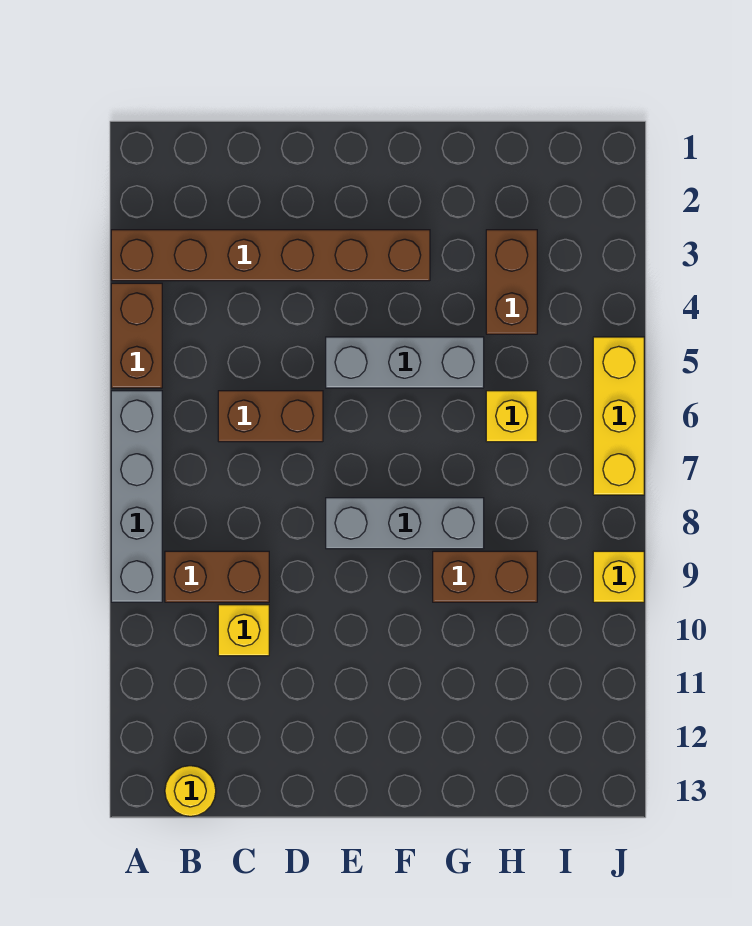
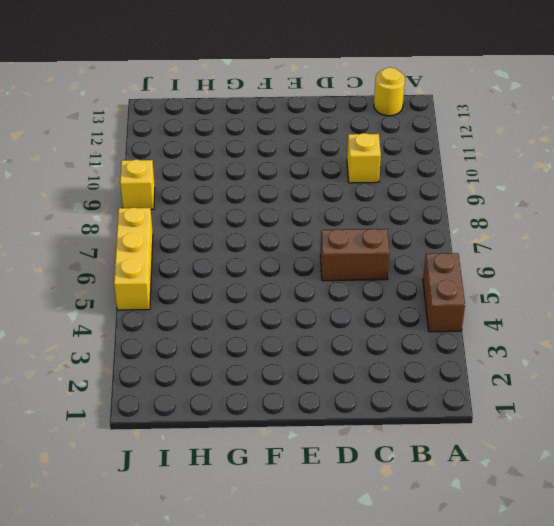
none -> brown brick A3:F3 level 1
none -> grey brick A6:A9 level 1
none -> brown brick B9:C9 level 1

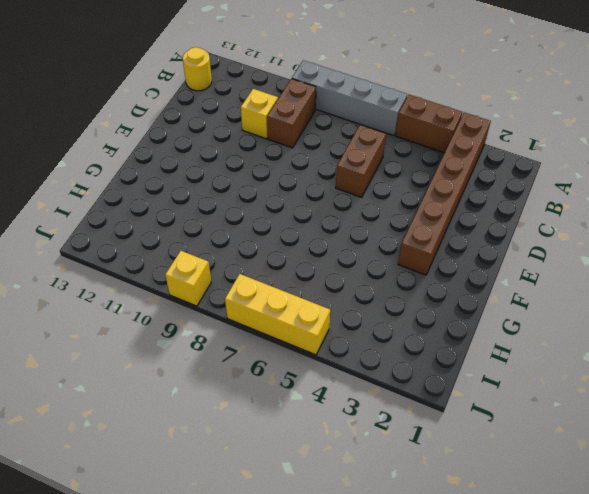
none -> grey brick E5:G5 level 1
none -> grey brick E8:G8 level 1
none -> brown brick G9:H9 level 1

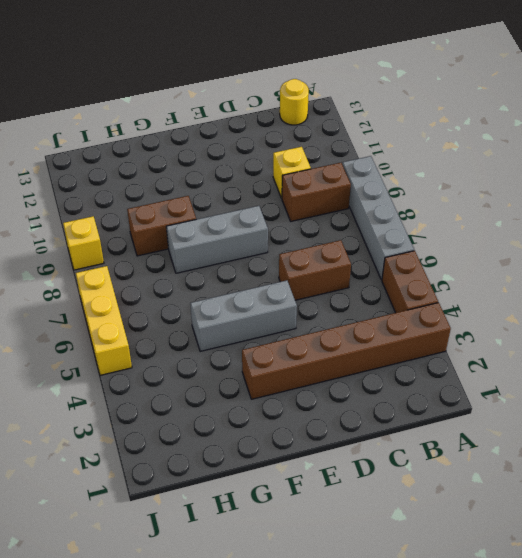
none -> brown brick H3:H4 level 1
none -> yellow brick H6 level 1

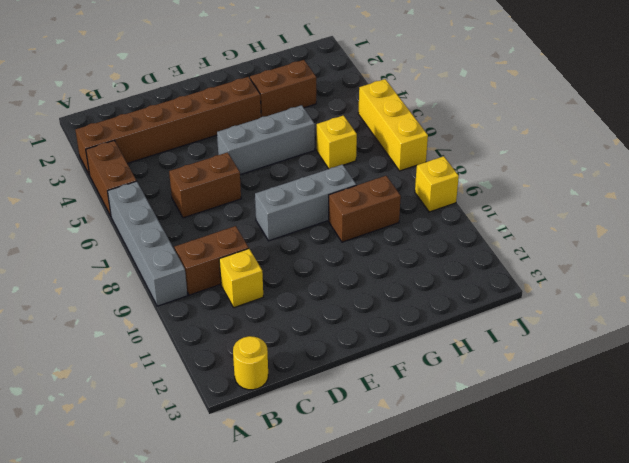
brown brick G3:H3 level 1 -> brown brick H3:H4 level 1

